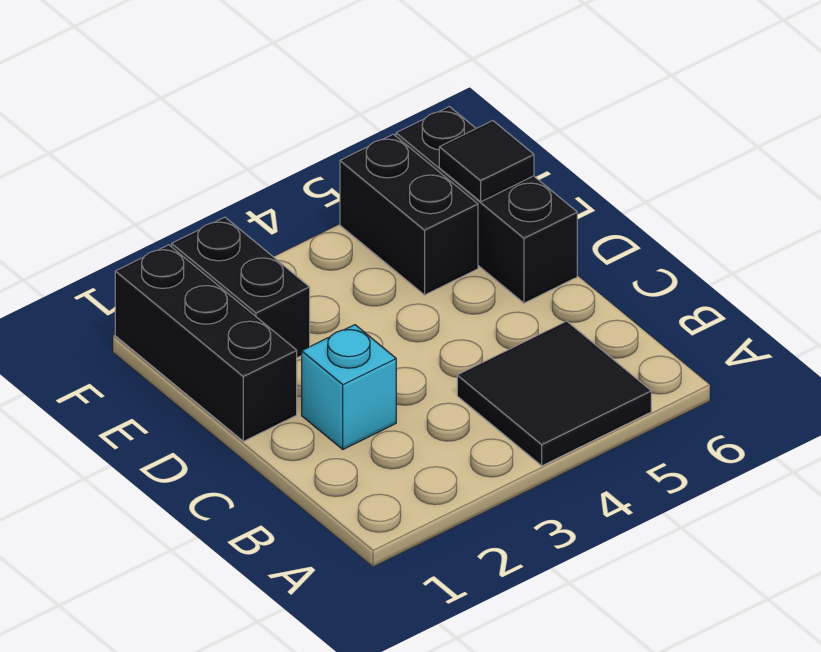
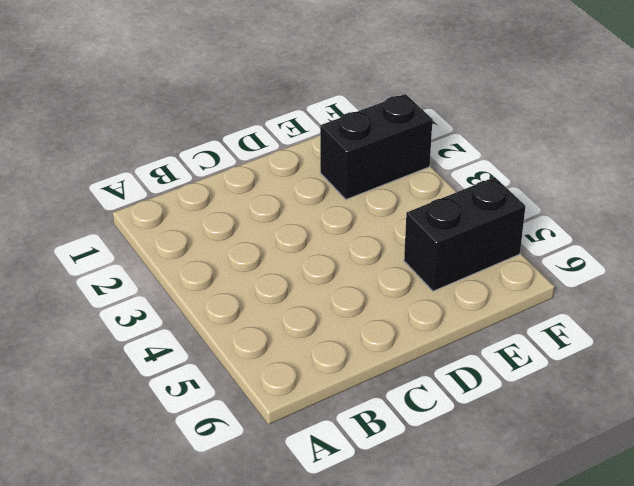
none -> black tile A4:B5 level 1
none -> cyan brick C2 level 1

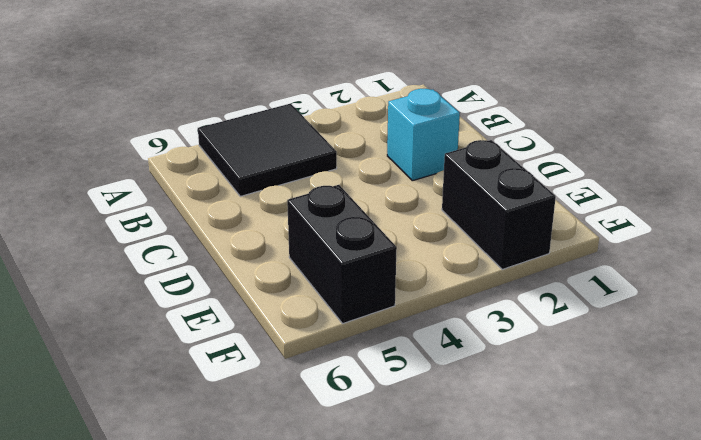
none -> black brick D1:F1 level 1
none -> black brick D6:F6 level 1

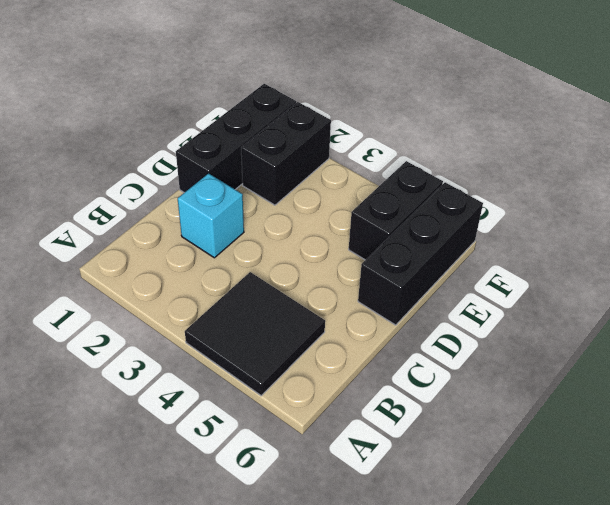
none -> black tile E6 level 2

